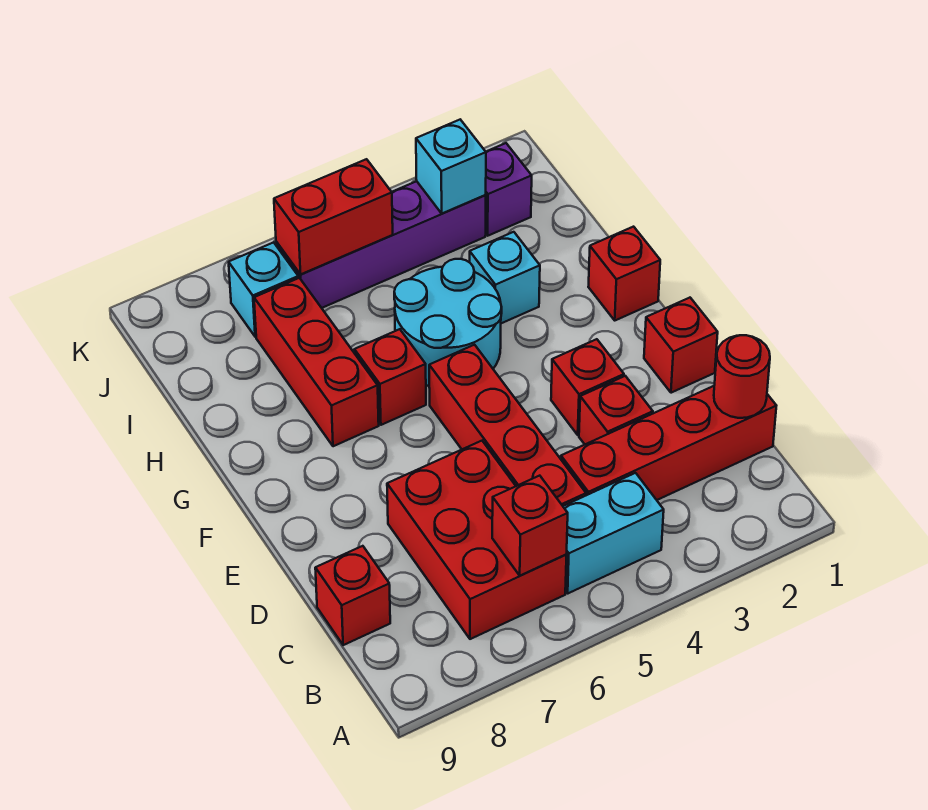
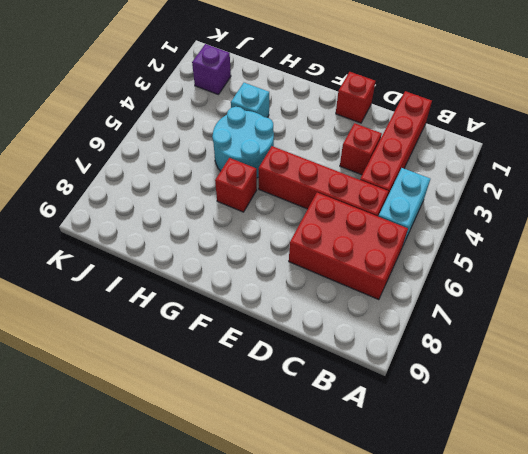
none -> red brick C9 level 1
none -> red brick E3 level 1
none -> red brick G1 level 1

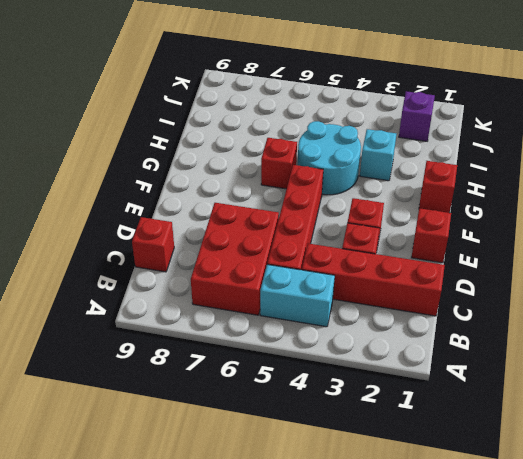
none -> red brick G7:I7 level 1
none -> purple brick J3:J6 level 1
none -> cyan brick J7 level 1

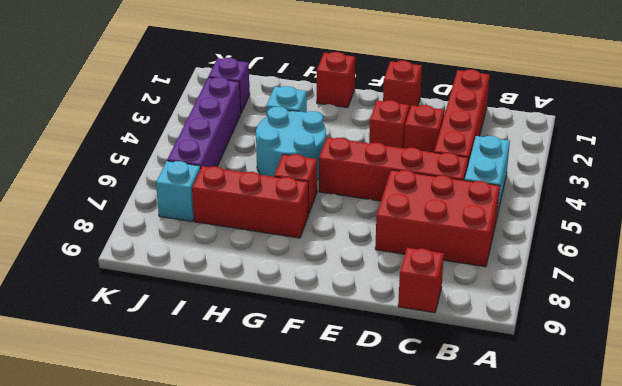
none -> red brick B6 level 2
none -> red round brick C1 level 2
none -> cyan brick J3 level 2

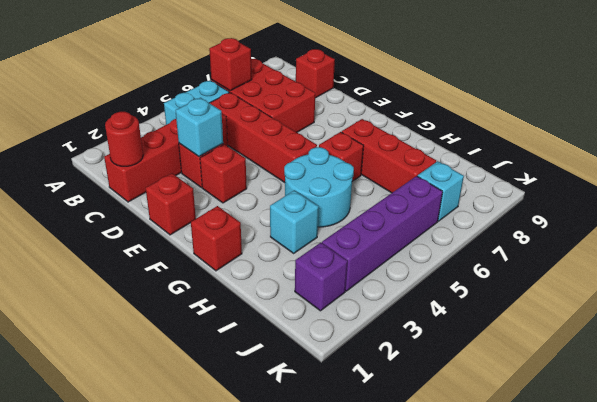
cyan brick D3 level 2 -> cyan brick J3 level 2
none -> red brick J5:J6 level 2

